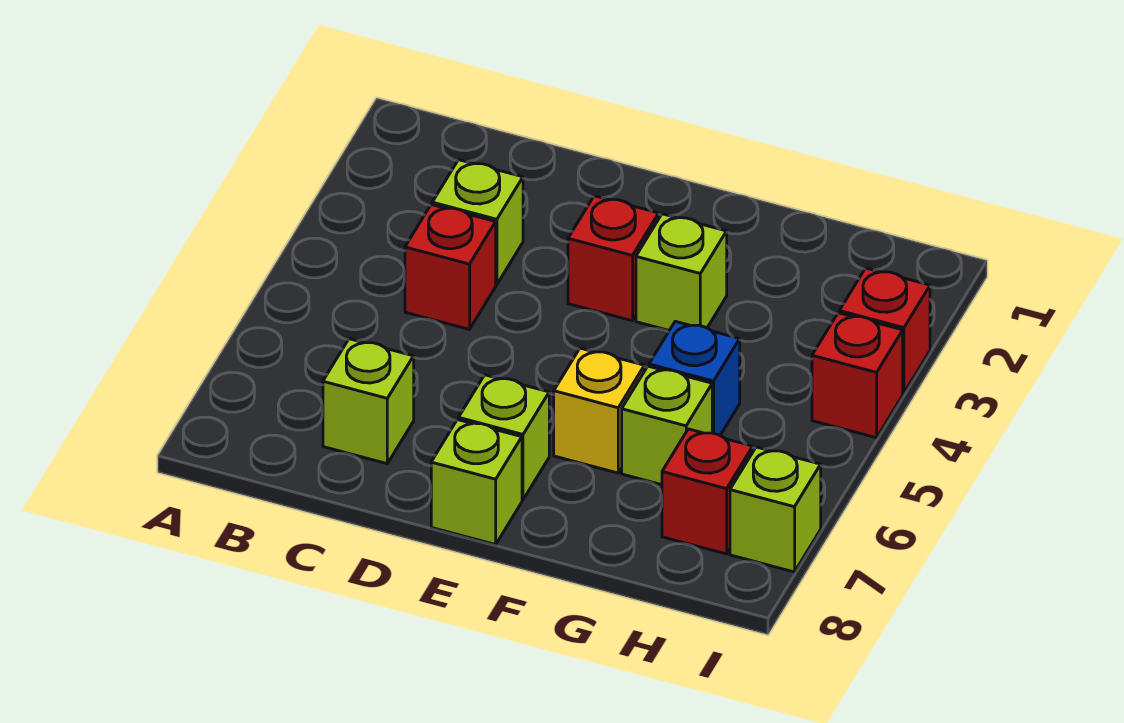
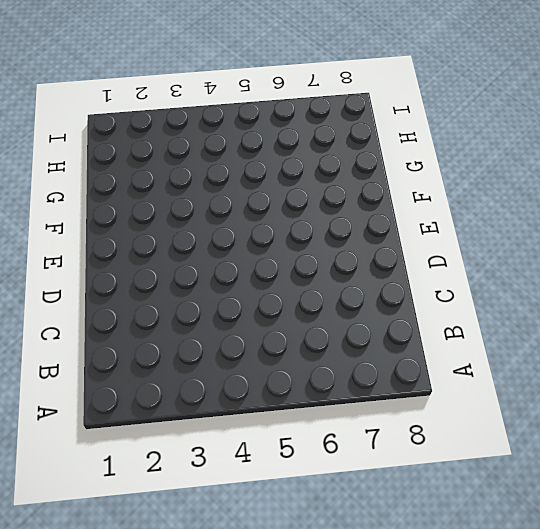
none -> lime brick C3 level 1
none -> red brick C4 level 1
none -> lime brick C7 level 1

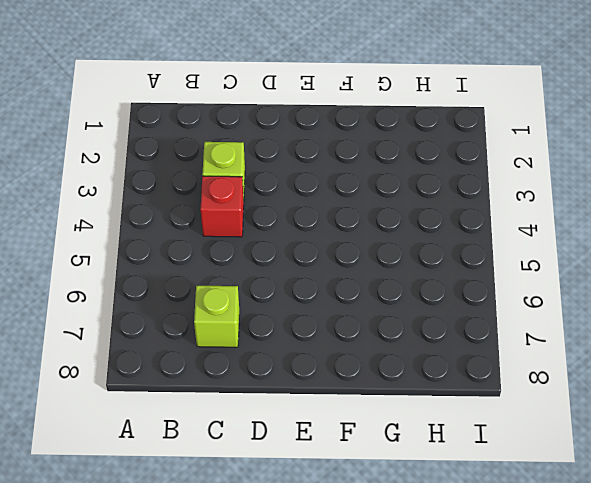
none -> red brick E3 level 1
none -> lime brick E7 level 1
none -> lime brick E8 level 1

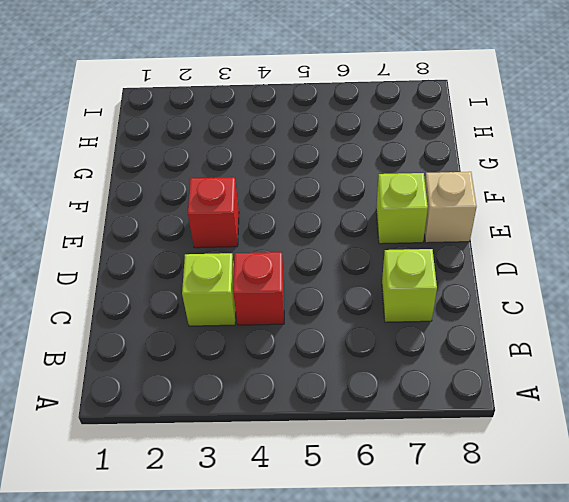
tan brick E8 level 1 -> lime brick E8 level 1
none -> lime brick F3 level 1
none -> yellow brick F6 level 1
none -> blue brick G5 level 1

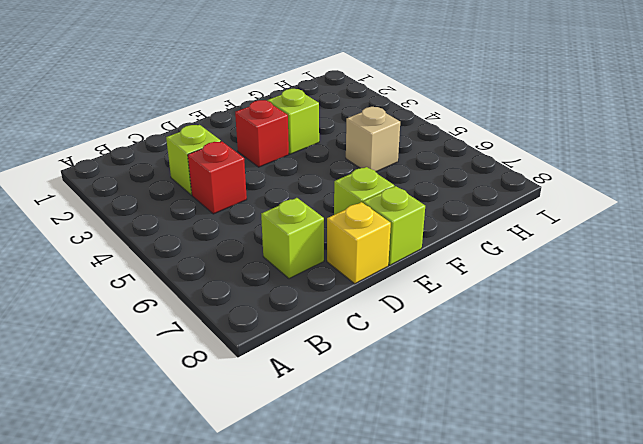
yellow brick D8 level 1 -> yellow brick F6 level 1
tan brick G5 level 1 -> blue brick G5 level 1
none -> lime brick G6 level 1
none -> red brick H7 level 1
none -> red brick I3 level 1

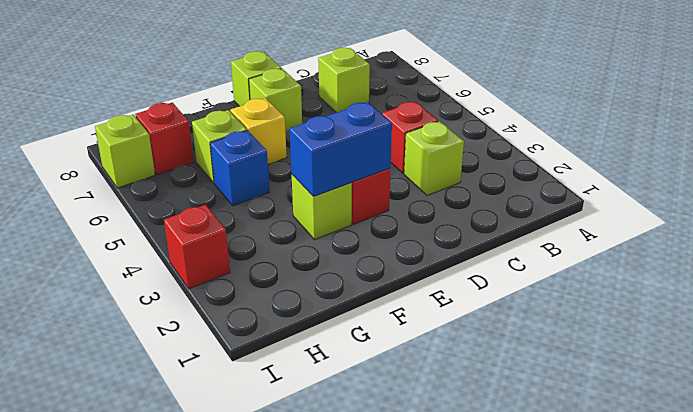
blue brick E3:F3 level 2 -> none
none -> red brick I4 level 1

